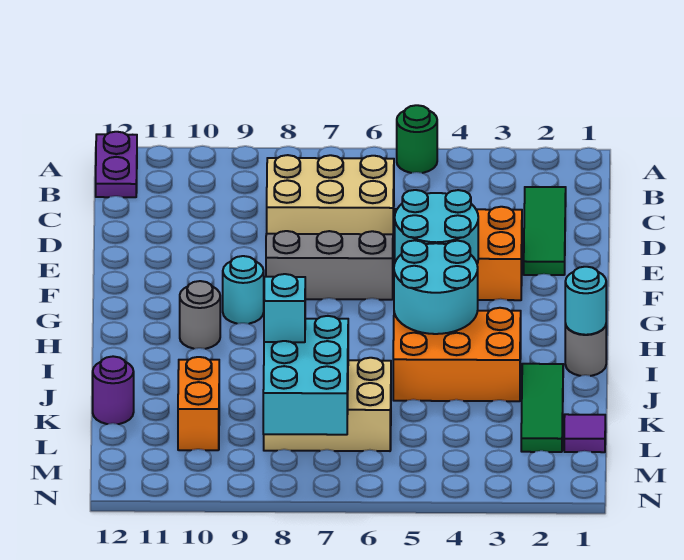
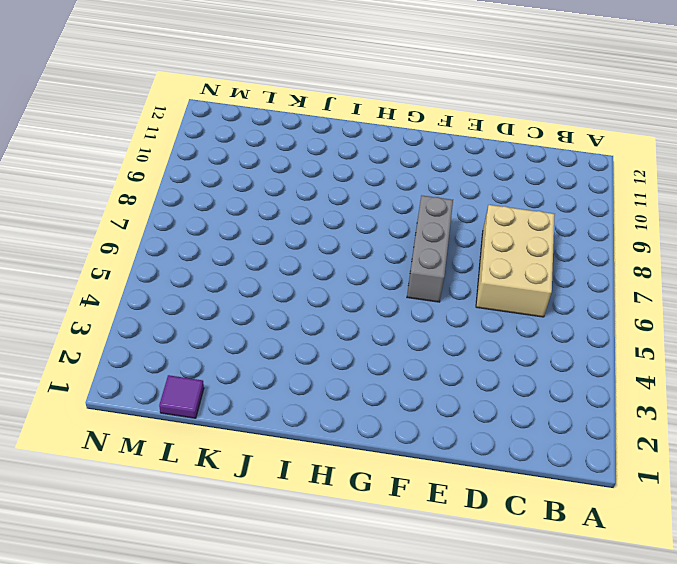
none -> green round brick A5 level 1
none -> purple plate A12:B12 level 1
none -> green tile C2:E2 level 1

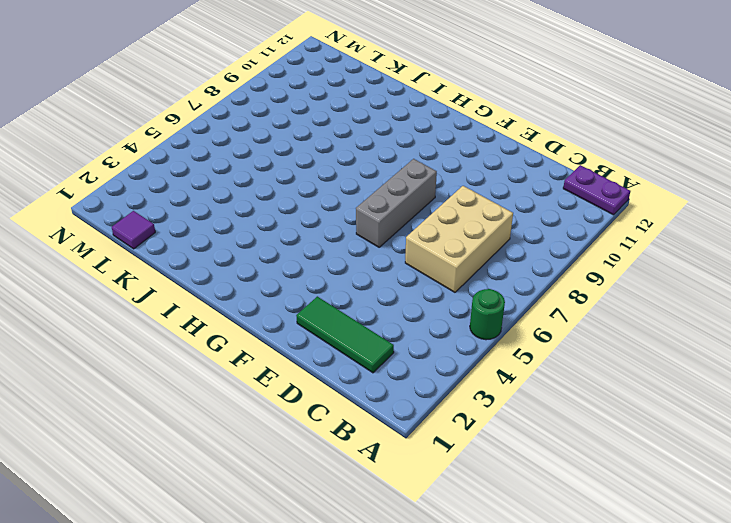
none -> orange brick E3:F5 level 1
none -> cyan round brick G9 level 1
none -> grey round brick H10 level 1

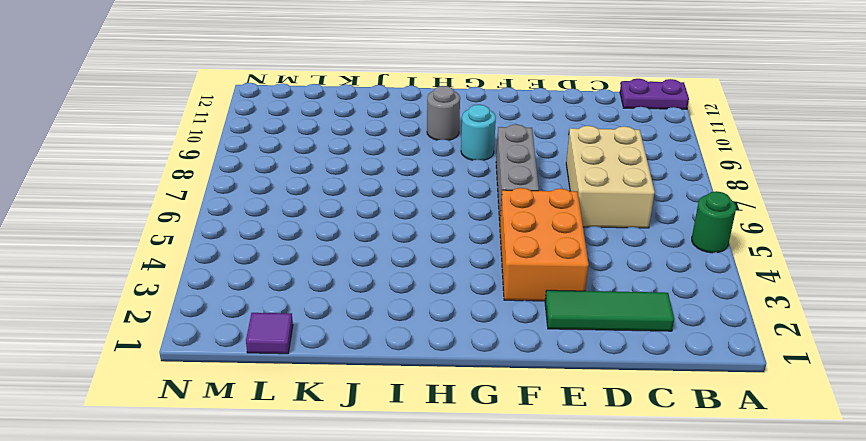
none -> grey round brick I1 level 1
none -> orange brick I3:J5 level 1
none -> green tile J2:L2 level 1

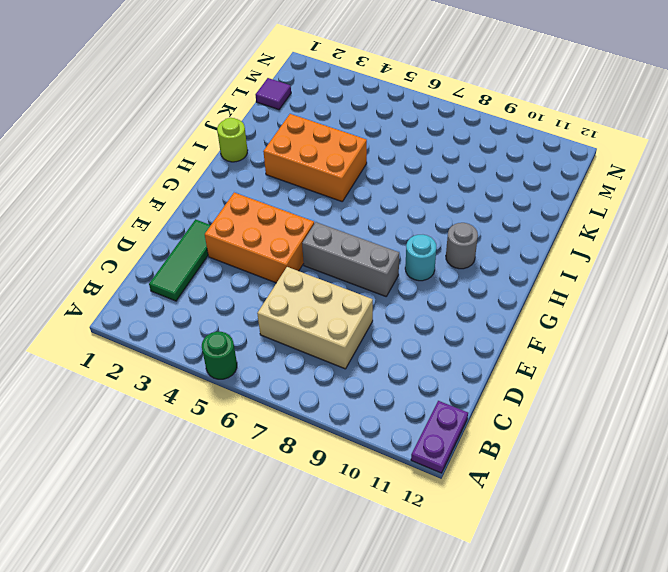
lime round brick I1 level 1 -> grey round brick I1 level 1
none -> green tile J2:L2 level 1
none -> tan brick K6:L8 level 1
none -> orange brick K10:L10 level 1

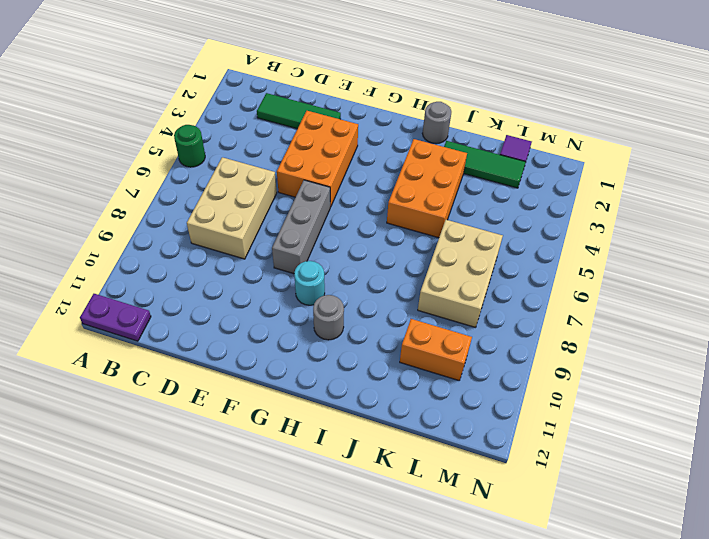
none -> purple round brick K12 level 1
none -> cyan round brick F4:G5 level 2
none -> cyan round brick H4:I5 level 2

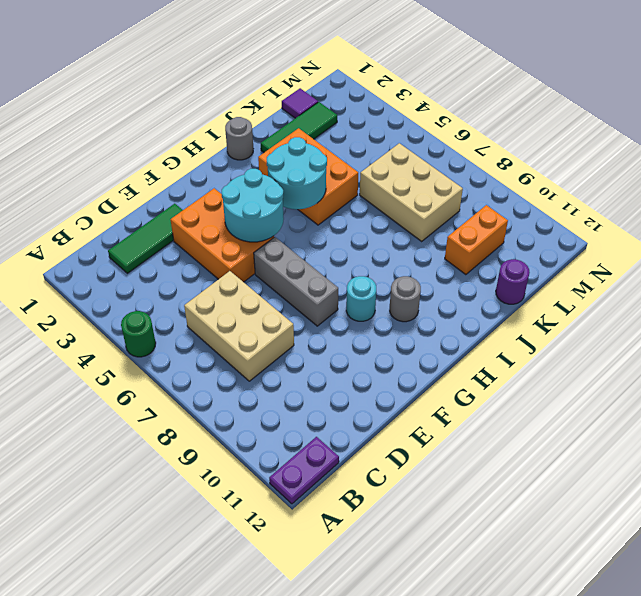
none -> cyan round brick I1 level 2
none -> cyan brick K7:M8 level 2
none -> cyan brick K8 level 3

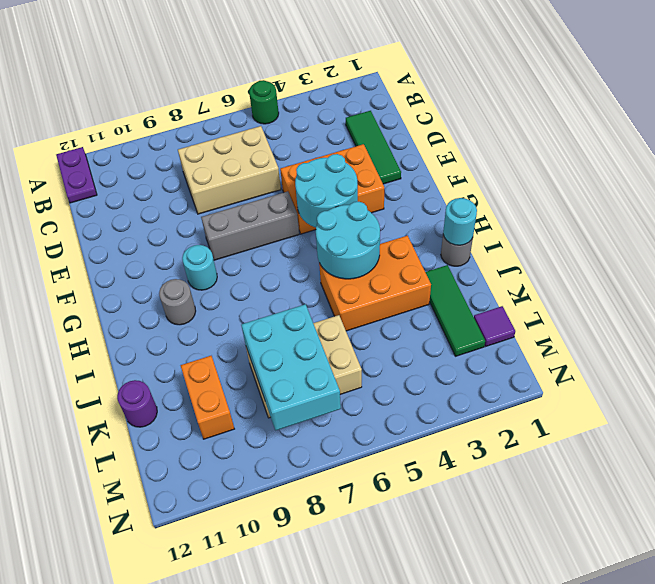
none -> cyan brick K8 level 3

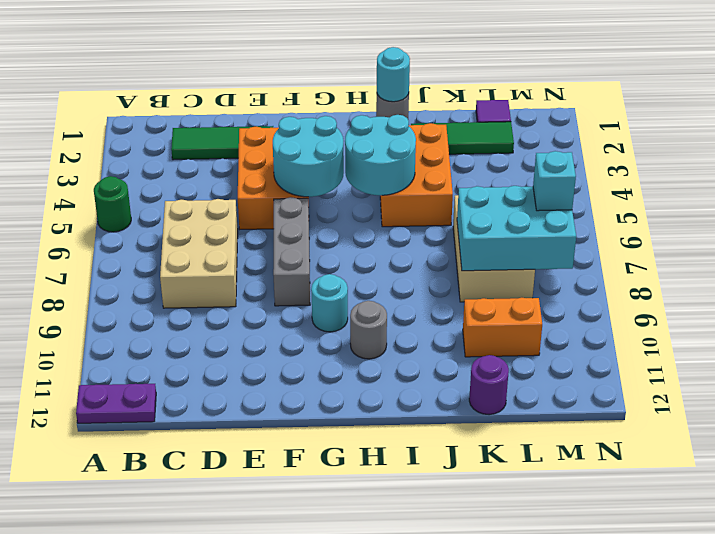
cyan brick M7 level 3 -> cyan brick K8 level 3

